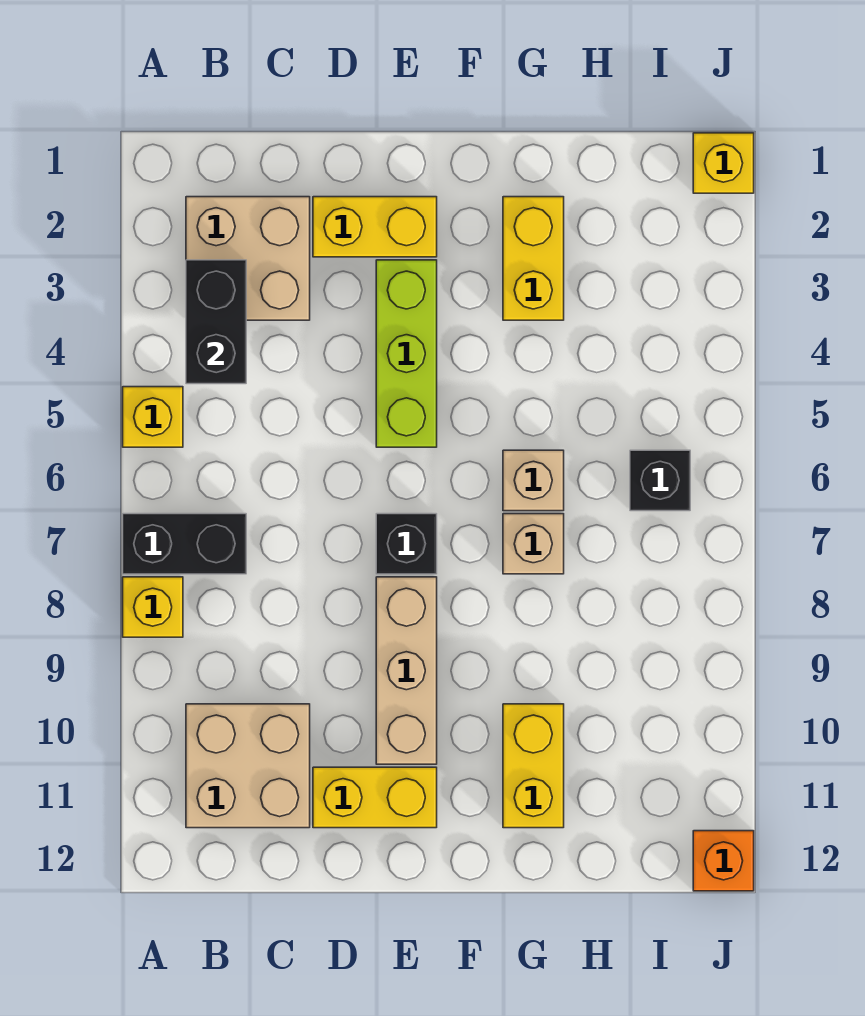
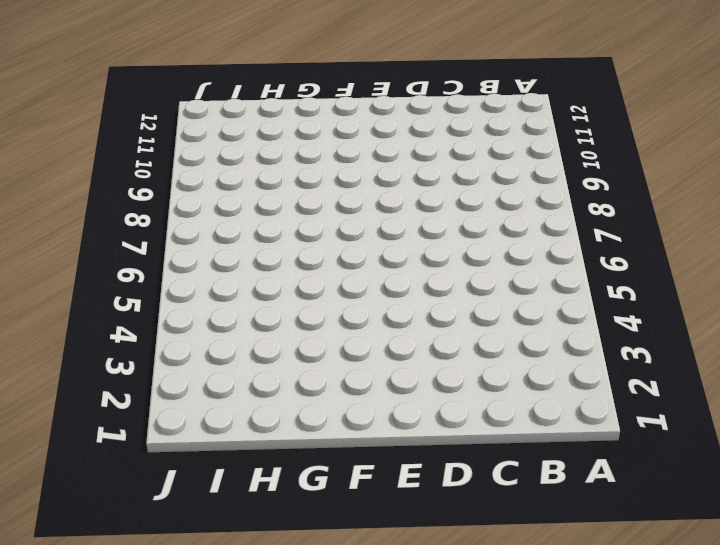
none -> yellow brick A5 level 1
none -> black brick A7:B7 level 1
none -> yellow brick A8 level 1

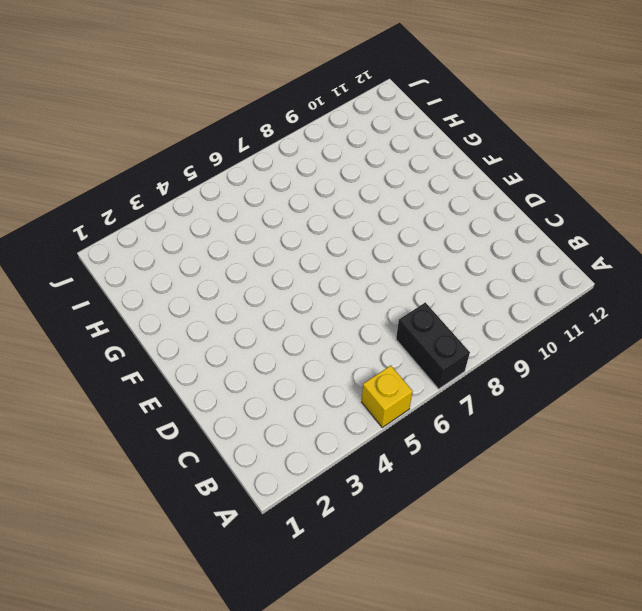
none -> yellow brick A8 level 1
none -> tan brick B2:C3 level 1
none -> tan brick B10:C11 level 1

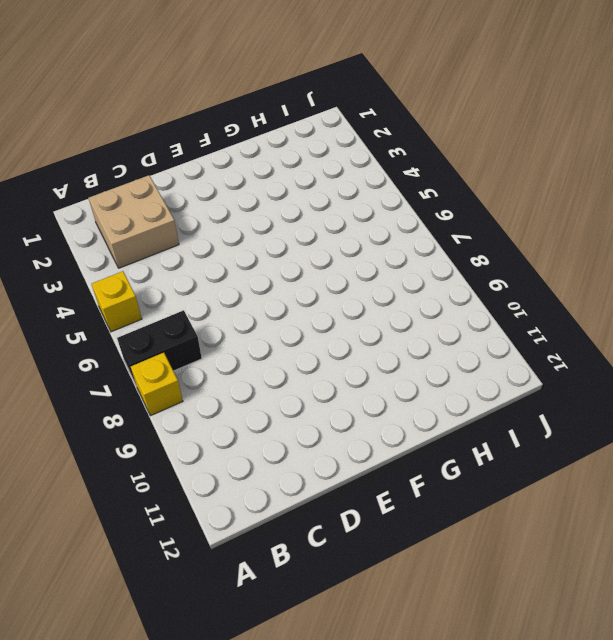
none -> tan brick B10:C11 level 1
none -> yellow brick D2:E2 level 1
none -> yellow brick D11:E11 level 1

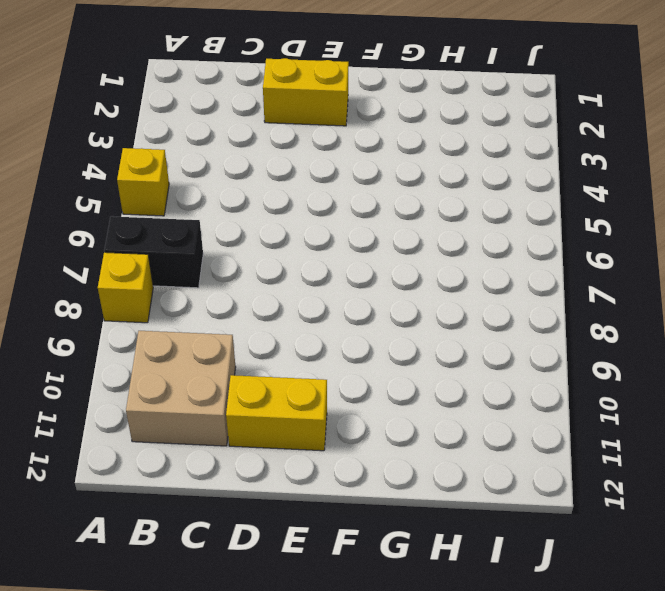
none -> tan brick B2:C3 level 1
none -> lime brick E3:E5 level 1
none -> black brick E7 level 1

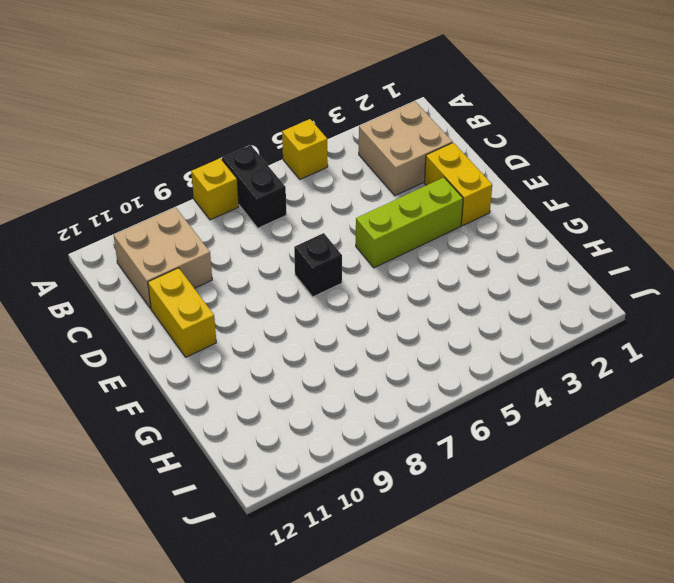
none -> tan brick E8:E10 level 1
none -> yellow brick G2:G3 level 1
none -> tan brick G6 level 1

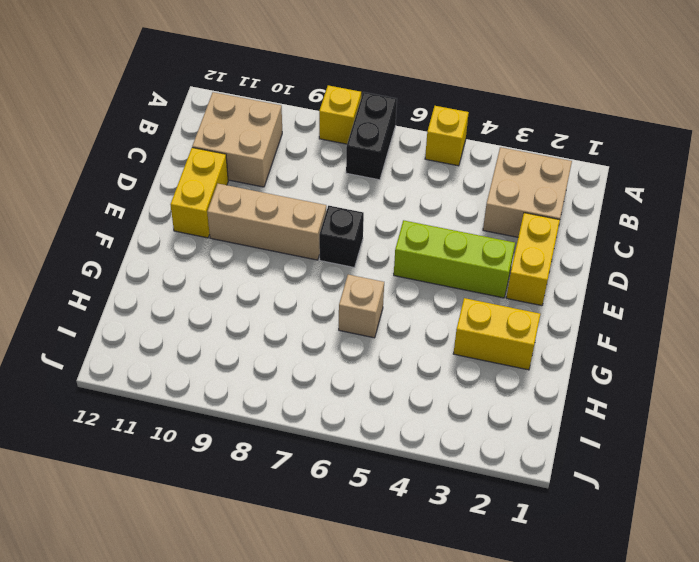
none -> tan brick G7 level 1
none -> yellow brick G10:G11 level 1
none -> black brick I6 level 1

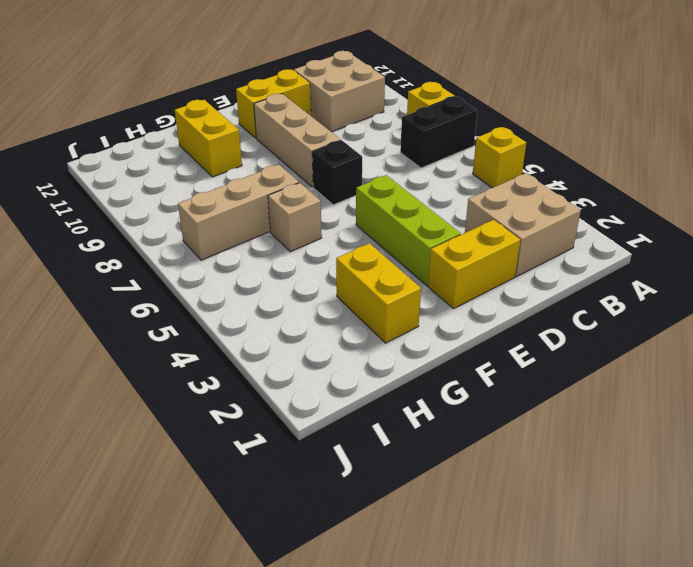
tan brick G7:I7 level 1 -> tan brick G7 level 1
none -> black brick I6 level 1
none -> yellow brick J1 level 1
none -> orange brick J12 level 1

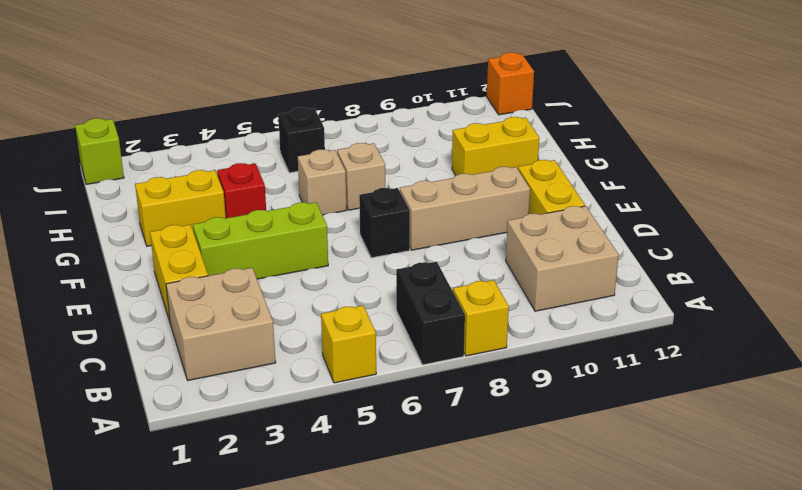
red brick G4 level 1 -> none
lime brick J1 level 1 -> yellow brick J1 level 1
none -> black brick B3:B4 level 2

